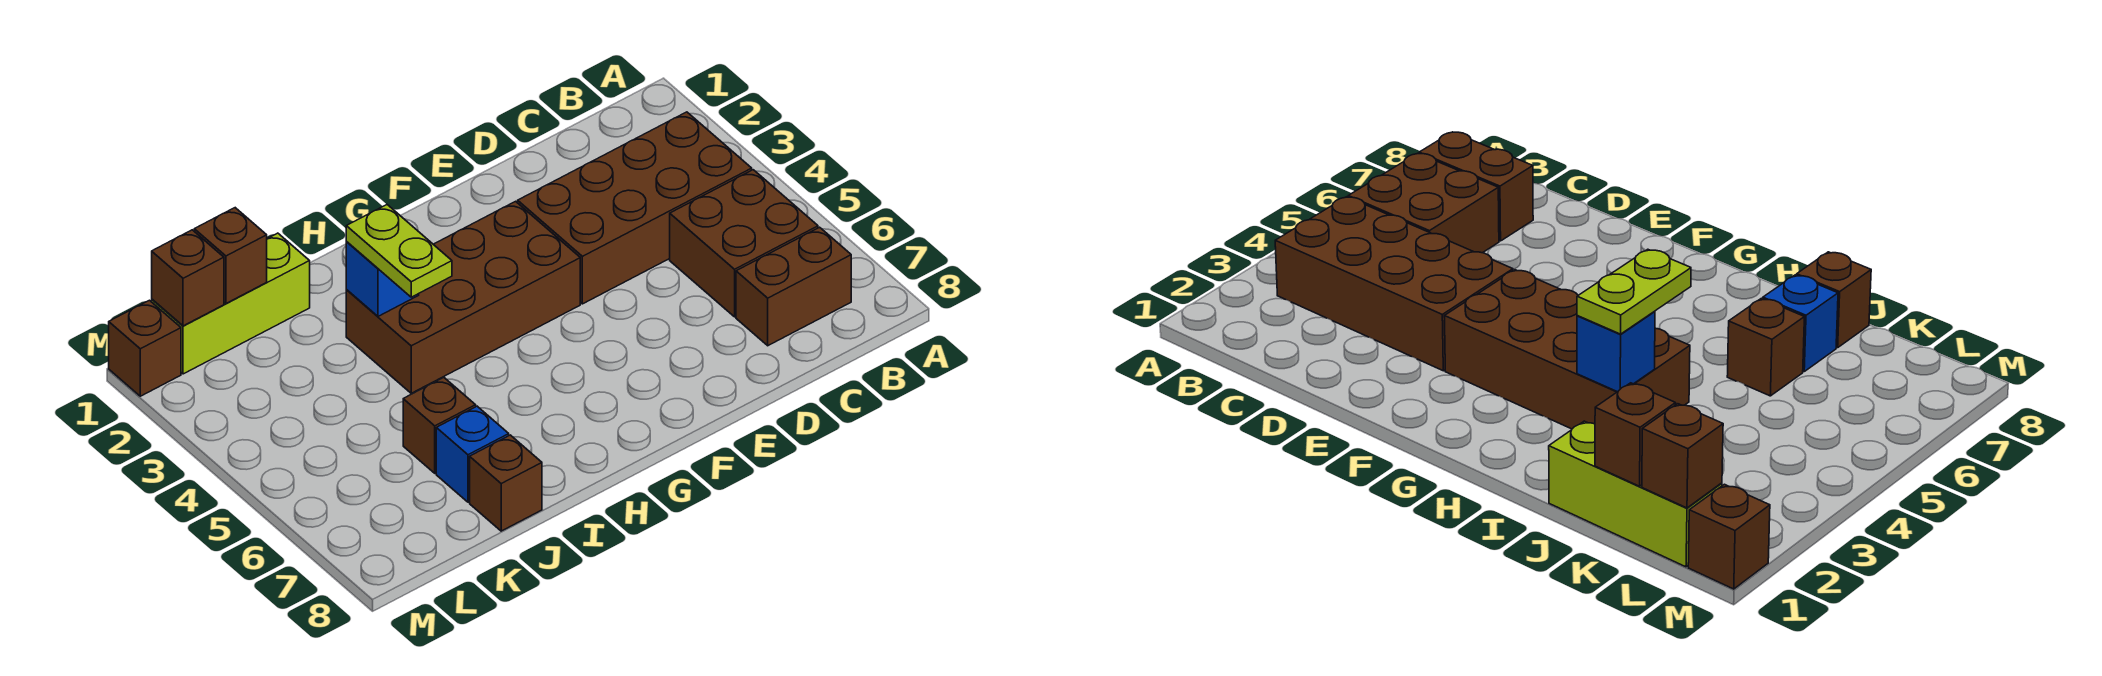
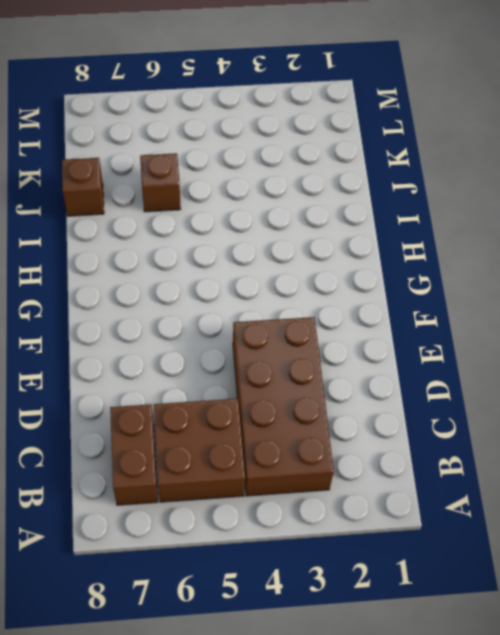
none -> brown brick F3:I4 level 1
none -> lime brick J1:L1 level 1
none -> blue brick J7 level 1

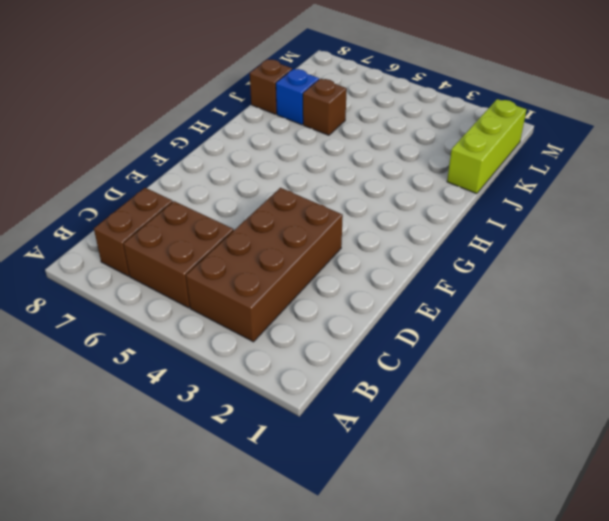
none -> brown brick F3:I4 level 1
none -> brown brick M1 level 1
none -> blue brick I3 level 2

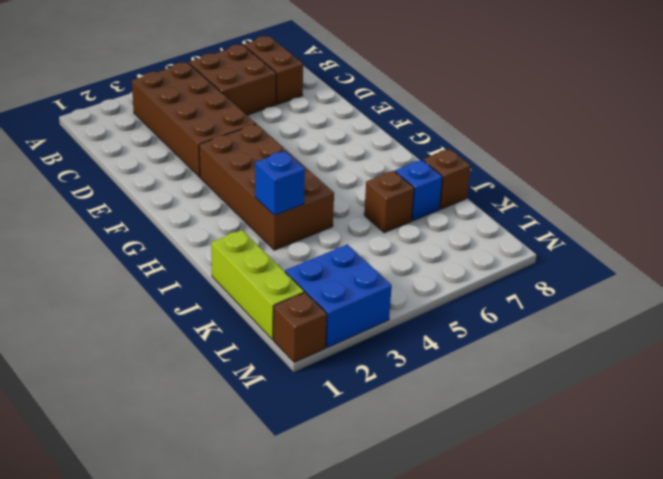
blue brick L2:M3 level 1 -> none
none -> brown brick K1 level 2
none -> brown brick L1 level 2
none -> lime plate I3:I4 level 3

